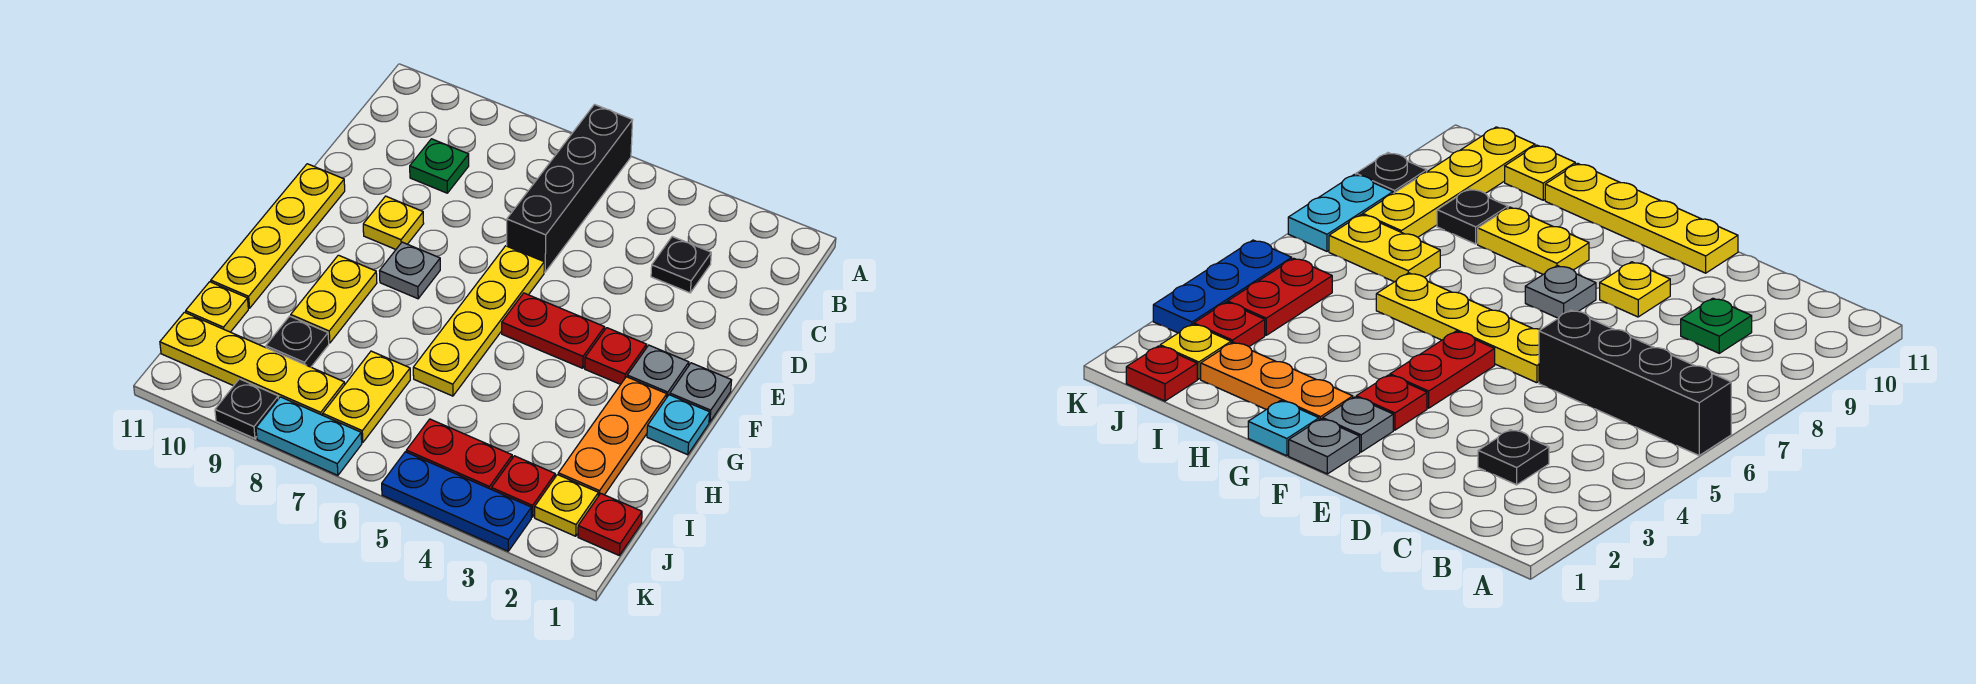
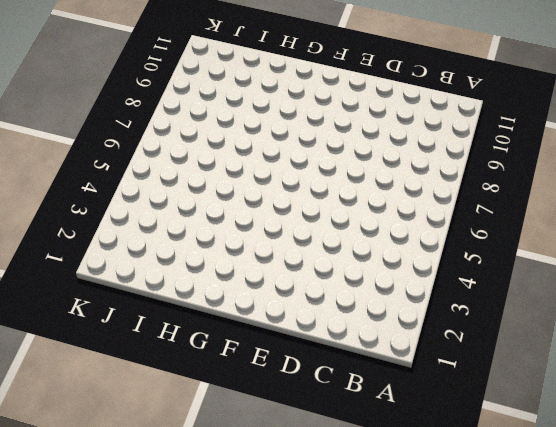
none -> black brick A6:D6 level 1
none -> black plate C3 level 1
none -> green plate C9 level 1

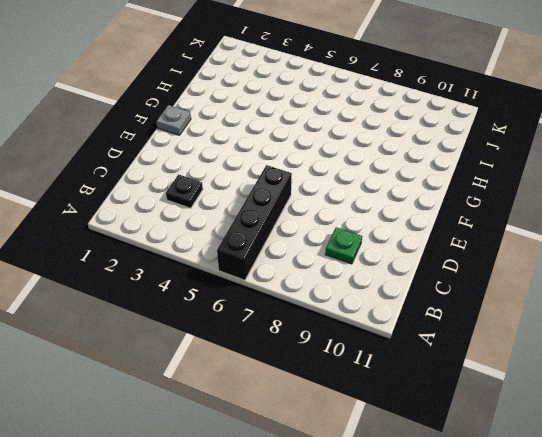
none -> yellow plate E6:H6 level 1
none -> yellow plate E9 level 1
none -> yellow plate E11:H11 level 1

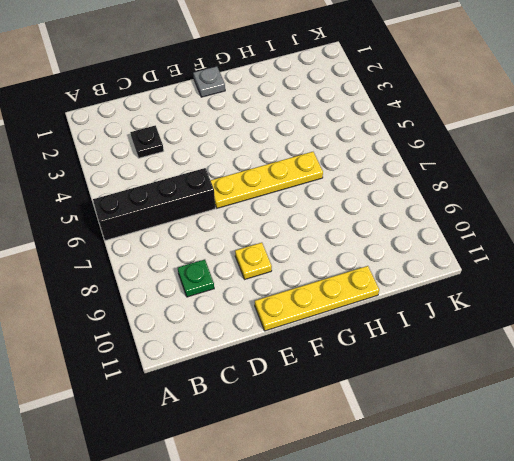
none -> grey plate F2 level 1
none -> red plate F3 level 1
none -> red plate F4:F5 level 1

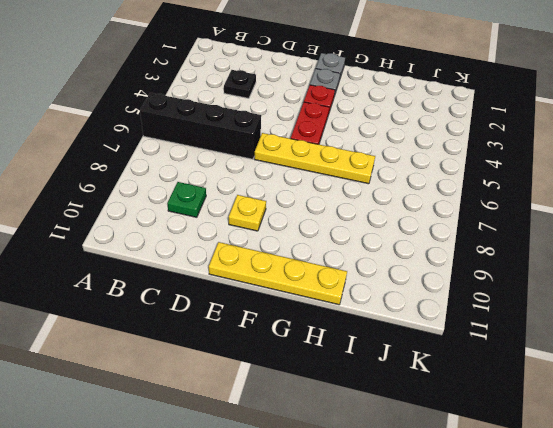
none -> grey plate F8 level 1
none -> cyan plate G1 level 1
none -> orange plate G2:I2 level 1

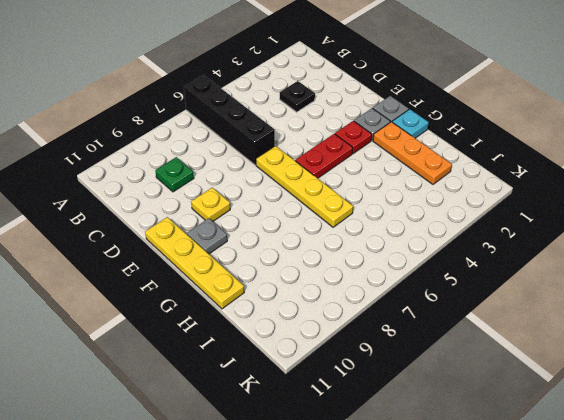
grey plate F10 level 1 -> grey plate F8 level 1
none -> yellow plate G9:H9 level 1
none -> yellow plate I7:J7 level 1
none -> black plate I9 level 1

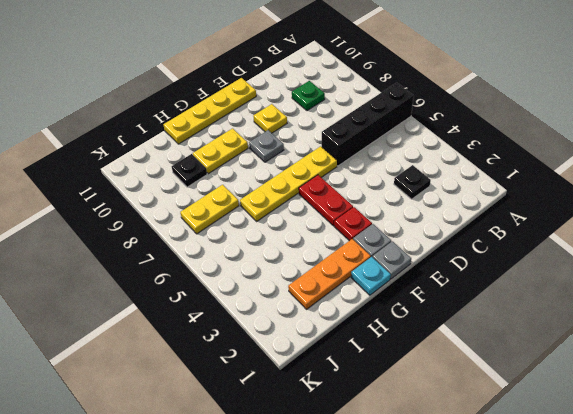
none -> yellow plate I11 level 1
none -> red plate J1 level 1
none -> yellow plate J2 level 1

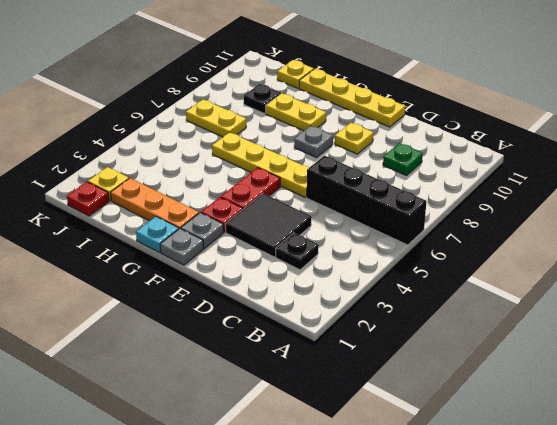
black tile D3:E4 level 1 -> none
none -> red plate J3 level 1
none -> red plate J4:J5 level 1
none -> yellow plate J8:J11 level 1

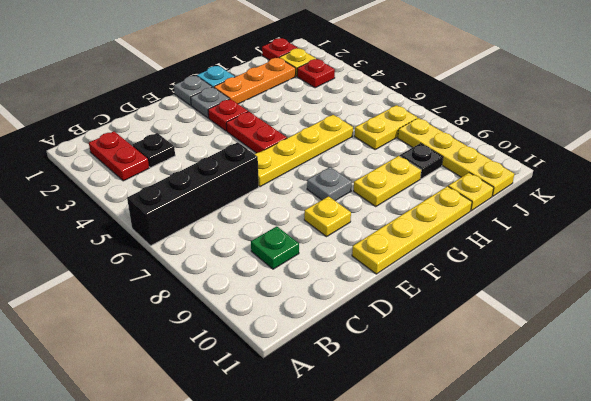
red plate B2:B3 level 1 -> red plate J4:J5 level 1
none -> blue plate K3:K5 level 1
none -> cyan plate K7:K8 level 1
none -> black plate K9 level 1

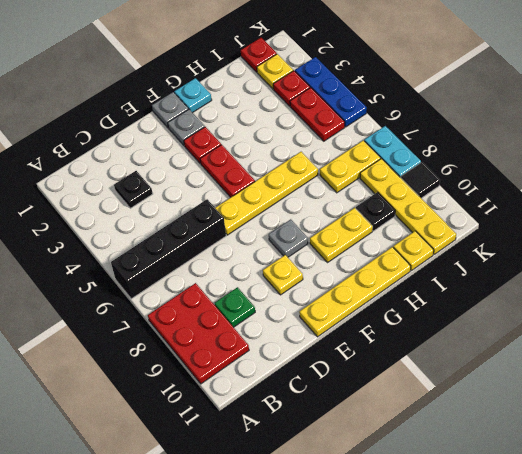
red plate A8:B10 level 1 -> none
black tile K9 level 1 -> black plate K9 level 1
none -> orange plate G2:I2 level 1

